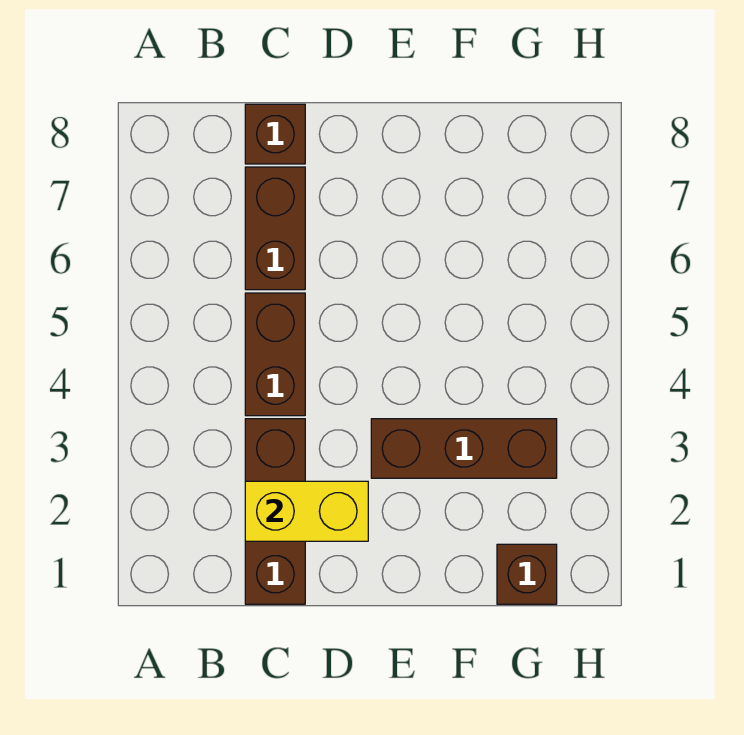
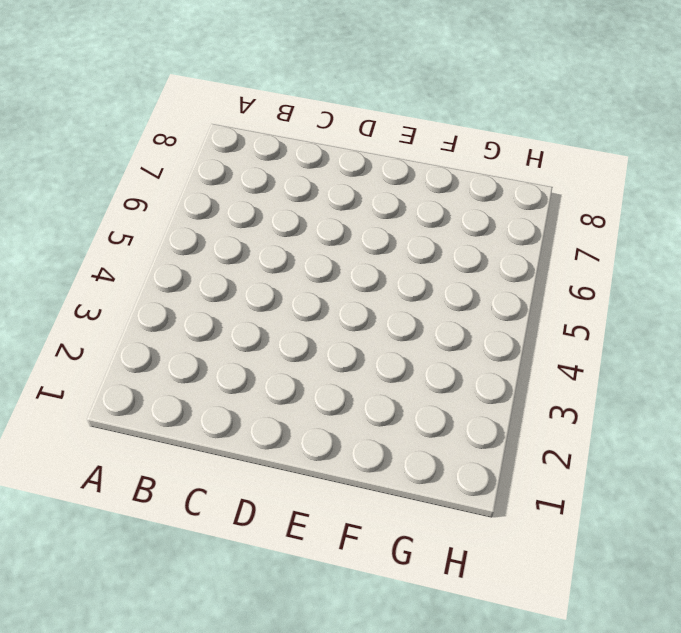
none -> brown brick C1:C3 level 1
none -> brown brick C4:C5 level 1

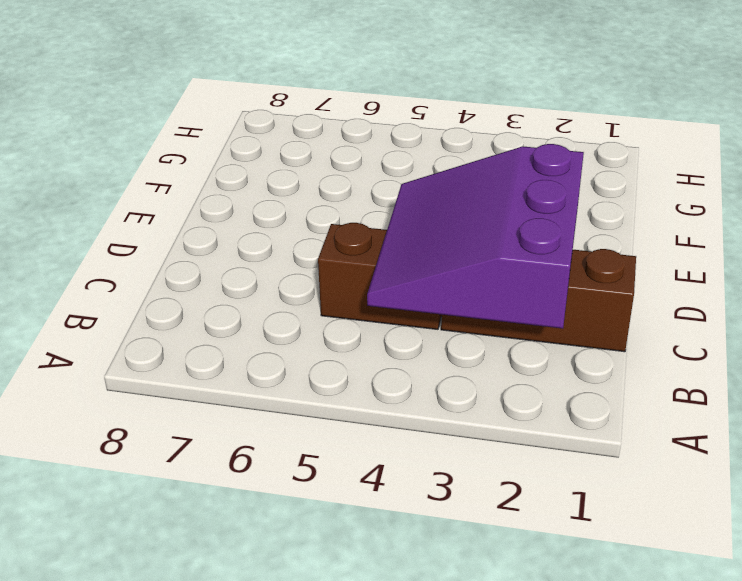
purple slope B2:D4 level 2 top 2 -> yellow brick C2:D2 level 2
none -> brown brick C6:C7 level 1
none -> brown brick C8 level 1

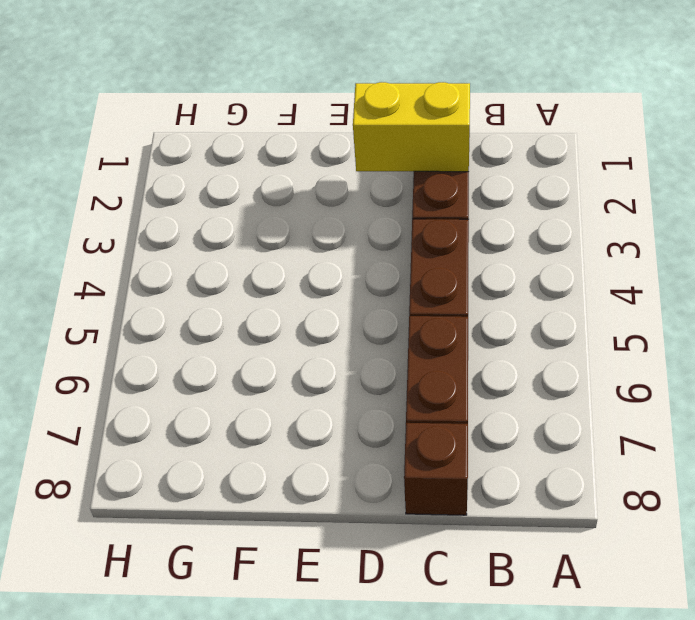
none -> brown brick E3:G3 level 1
none -> brown brick G1 level 1

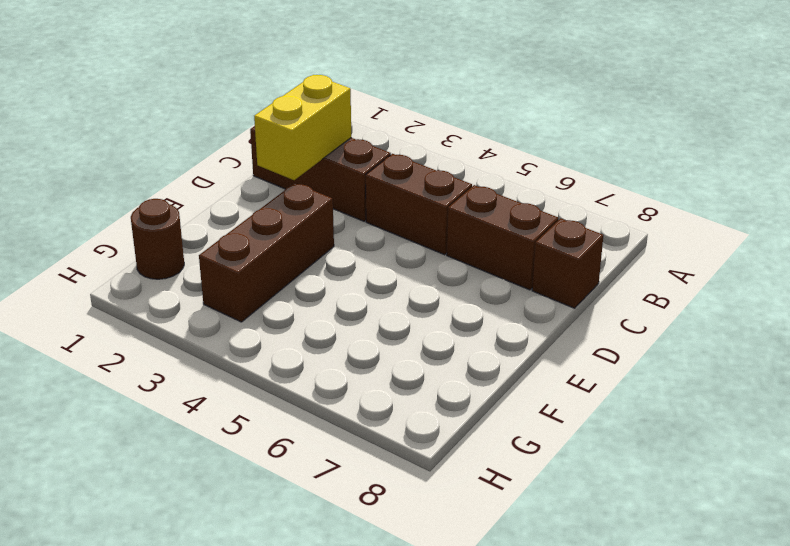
brown round brick G1 level 1 -> brown brick G1 level 1

